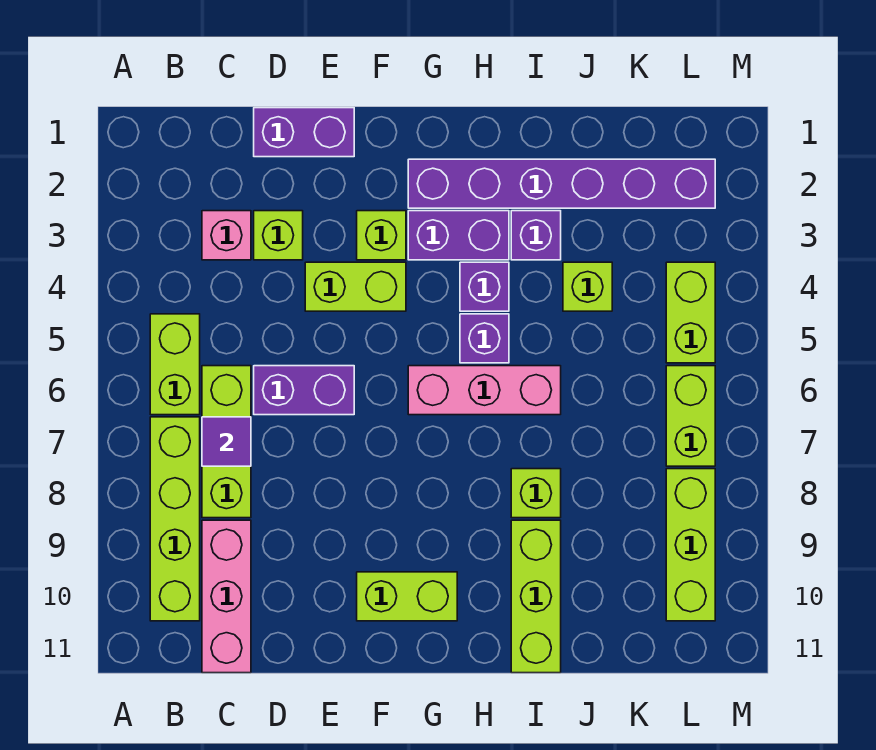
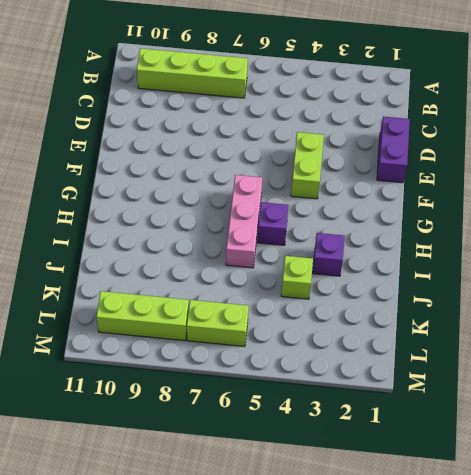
none -> lime brick B5:B6 level 1
none -> pink brick C3 level 1
none -> lime brick C6:C8 level 1

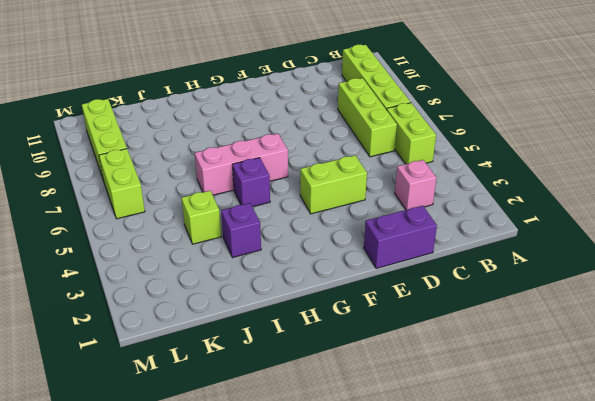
none -> pink brick C9:C11 level 1
none -> lime brick D3 level 1
none -> purple brick D6:E6 level 1

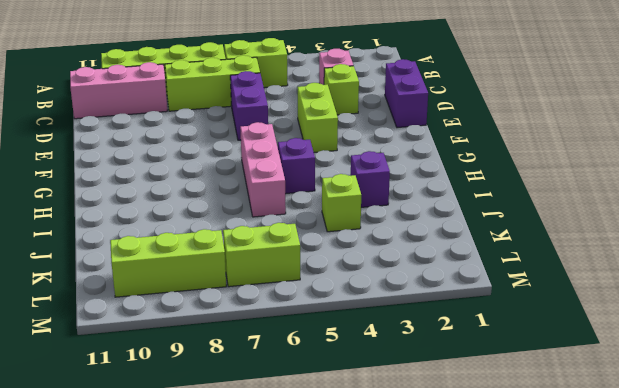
none -> lime brick F3 level 1
none -> lime brick F10:G10 level 1
none -> purple brick G2:L2 level 1

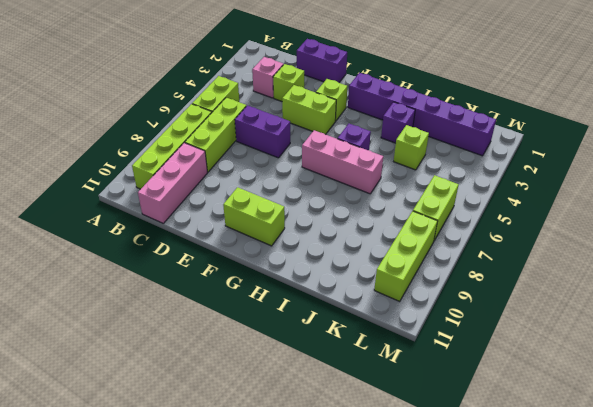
none -> purple brick G3:H3 level 1
none -> purple brick H4 level 1
none -> lime brick I8 level 1

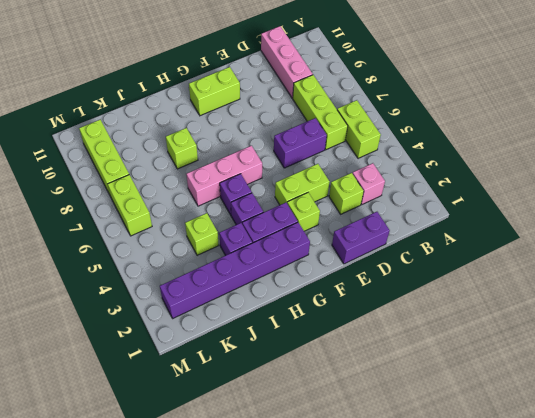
none -> lime brick B7:B10 level 1
none -> lime brick I9:I11 level 1
none -> lime brick L4:L5 level 1

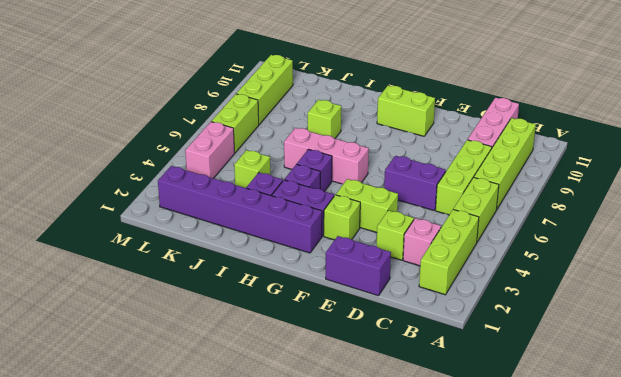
lime brick B2:B4 level 1 -> lime brick I9:I11 level 1
pink brick L4:L5 level 1 -> lime brick L4:L5 level 1
none -> purple tile C7 level 2

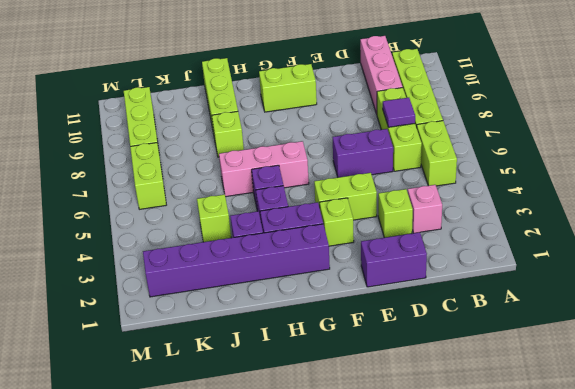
none -> lime brick L4:L5 level 1

